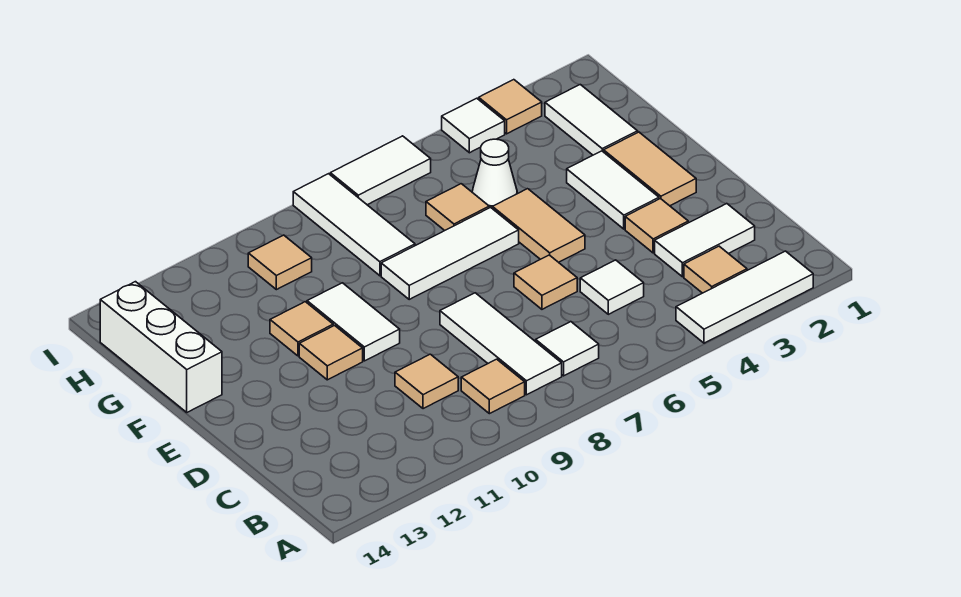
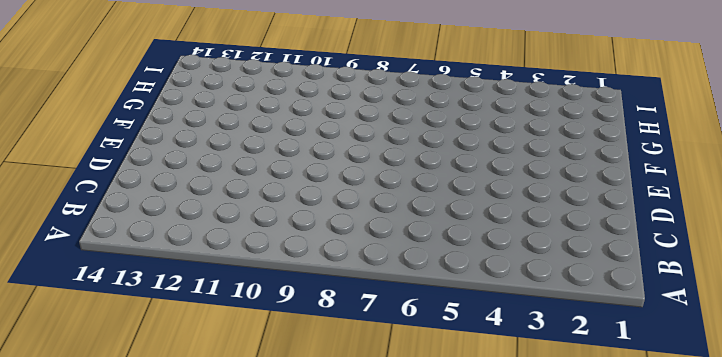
none -> white tile A2:A4 level 1
none -> tan tile B3 level 1
none -> white tile B7 level 1

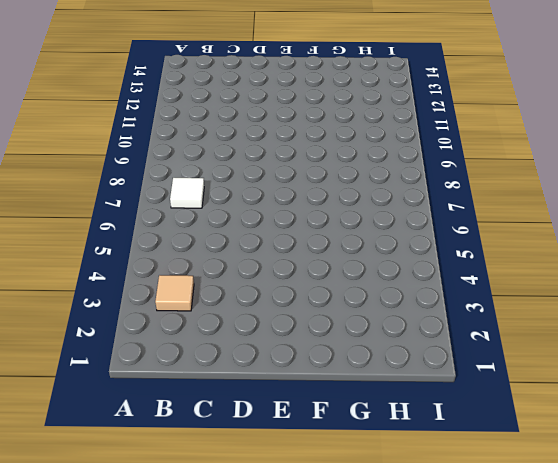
none -> white tile A2:A4 level 1
none -> white tile B8:D8 level 1
none -> tan tile B9 level 1

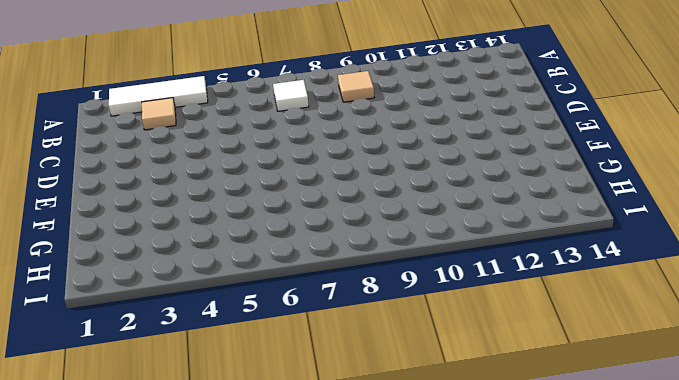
none -> white tile B8:D8 level 1
none -> white tile C2:C3 level 1
none -> white tile C5 level 1

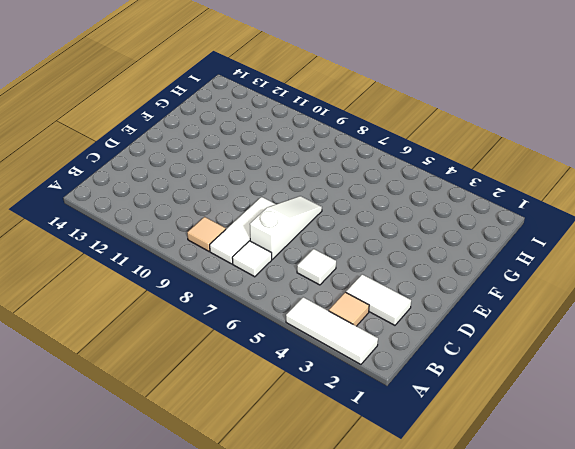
white slope C7:E7 level 1 top C -> none
none -> tan tile C10 level 1
none -> tan tile D3 level 1
none -> tan tile D6 level 1

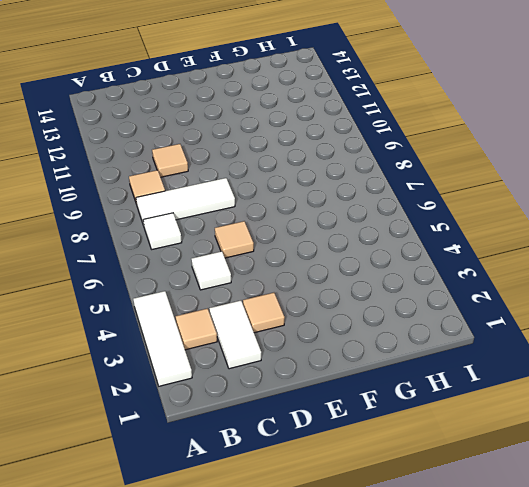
none -> tan tile E2:F2 level 1
none -> white tile E3:F3 level 1
none -> tan tile E5:F5 level 1

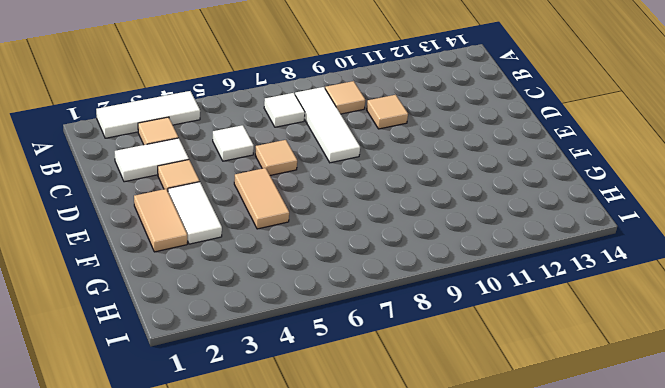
none -> white tile E10:F10 level 1
none -> tan tile E11 level 1
none -> white tile F6:F8 level 1

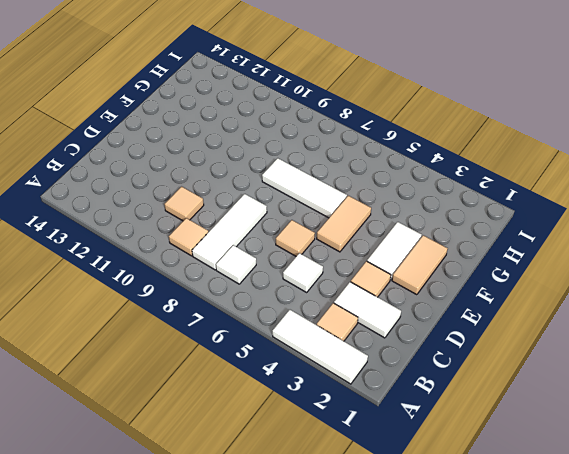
none -> white tile E10:F10 level 1
none -> tan tile E11 level 1
none -> tan tile F11 level 1

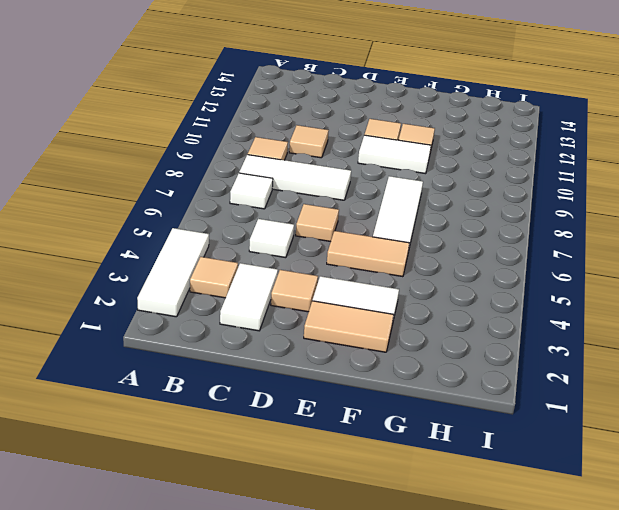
none -> white brick F14:H14 level 1
none -> white tile G2:H2 level 1
none -> white cone G5 level 1

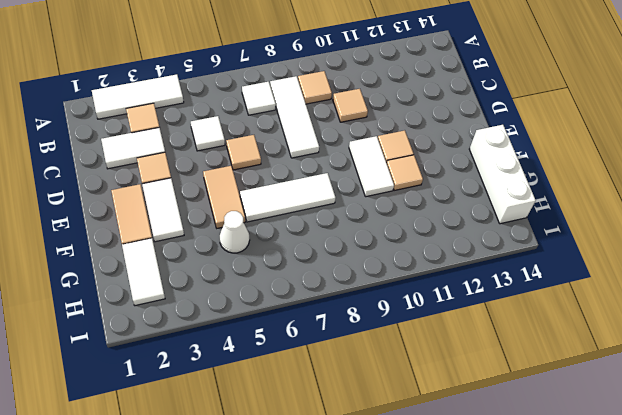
none -> tan tile G6 level 1
none -> white tile G8:I8 level 1
none -> tan tile H10 level 1

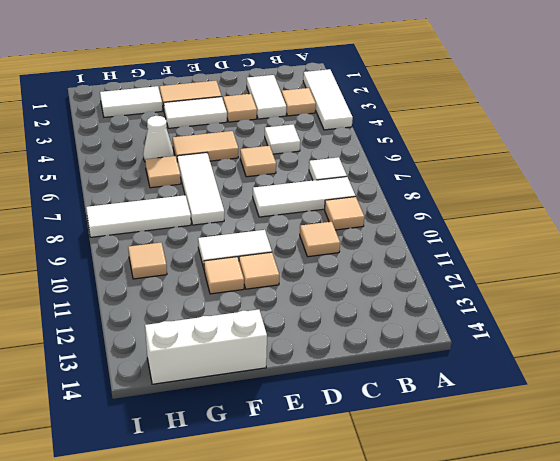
none -> tan tile I3 level 1
none -> white tile I4 level 1
none -> white tile I6:I7 level 1

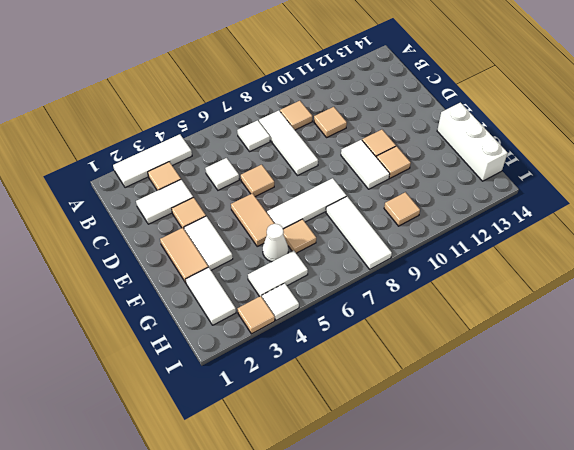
white tile H4:H5 level 1 -> white tile I6:I7 level 1

